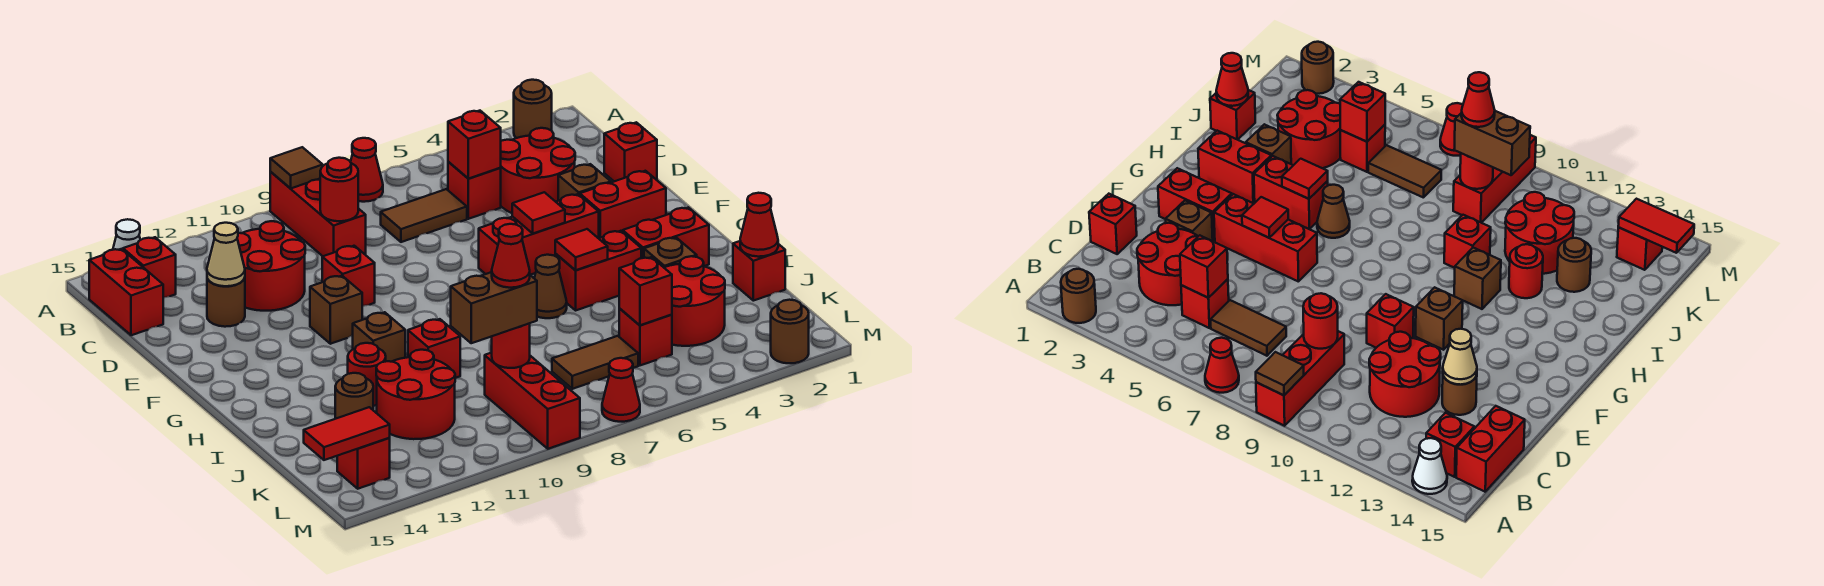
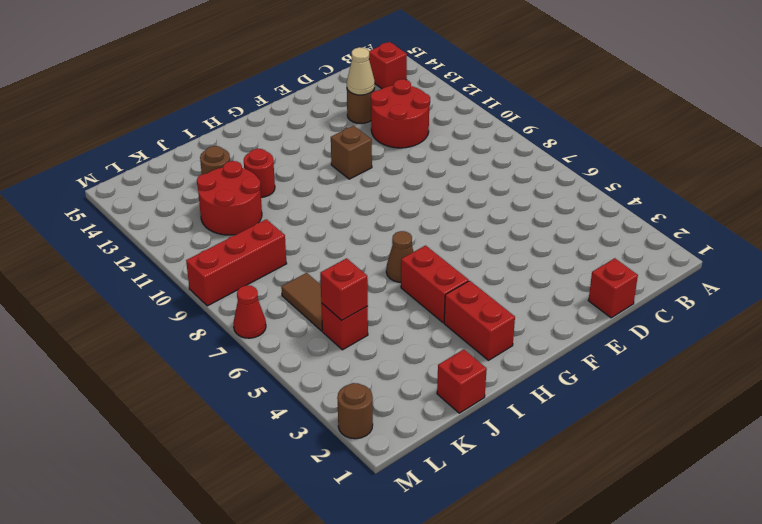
none -> brown round brick A2 level 1
none -> red cone A7 level 1
none -> red brick A9:C9 level 1
none -> white cone A14 level 1

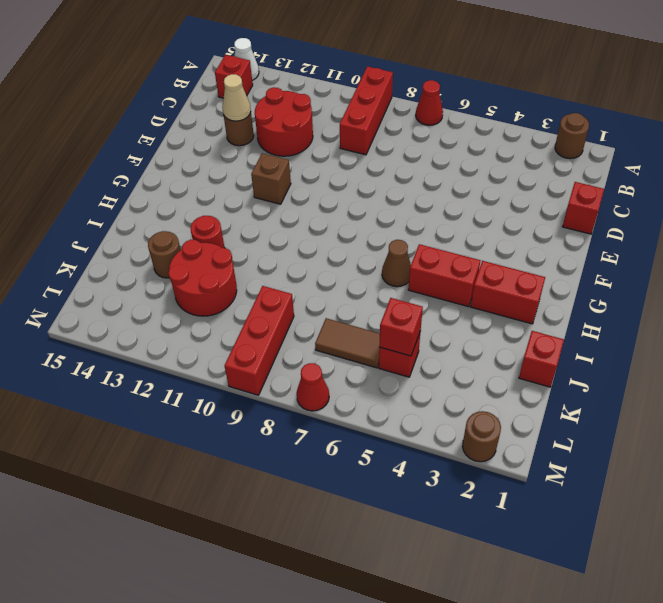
none -> red brick B15:C15 level 1
none -> red round brick C3:D4 level 1
none -> red brick C5 level 1
none -> brown tile C6:C7 level 1

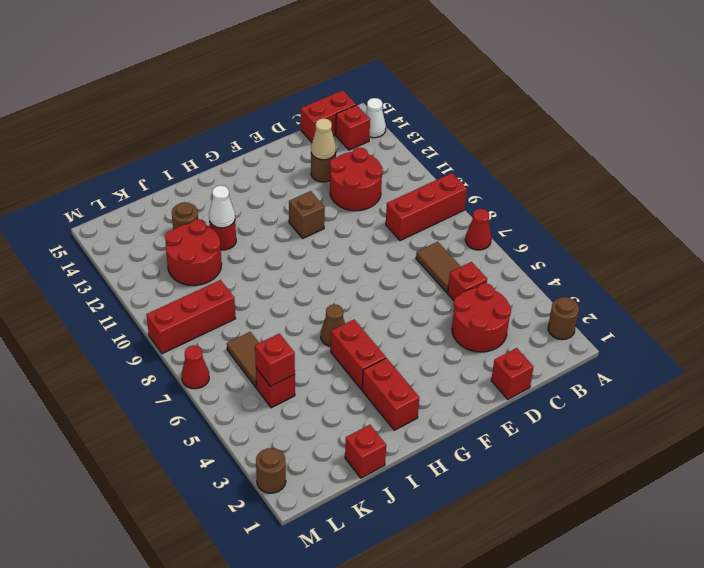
white cone I12 level 2 -> none
none -> brown brick E3 level 1
none -> red brick E10 level 1
none -> red brick F2:F3 level 1
none -> red brick F4:F6 level 1

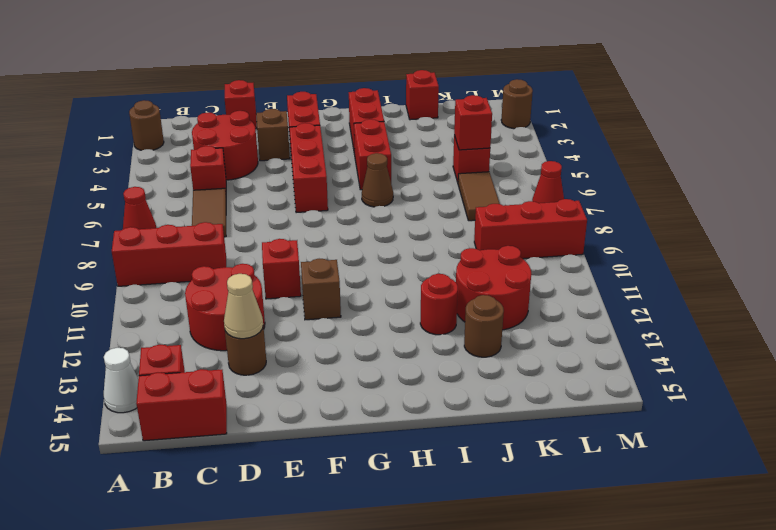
none -> brown brick H11 level 1
none -> brown brick I3 level 1
none -> red brick I10 level 1
none -> red round brick J3:K4 level 1

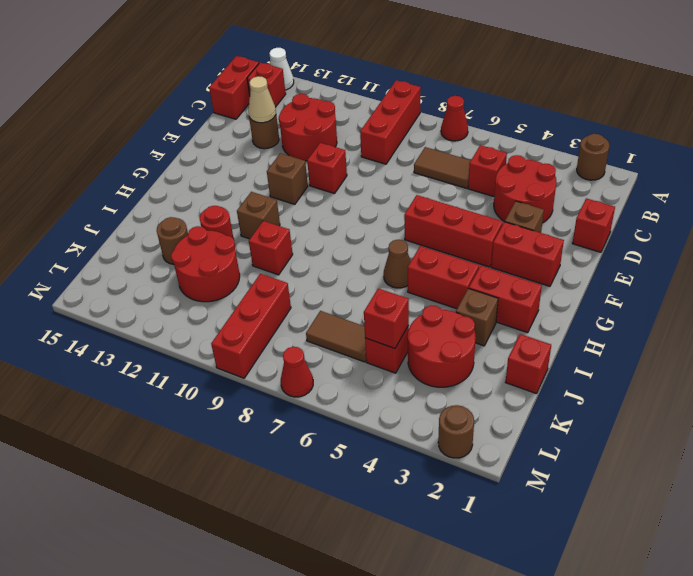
none -> red brick L14 level 1
none -> brown tile A9 level 2
none -> red brick C5 level 2
none -> red round brick C9 level 2

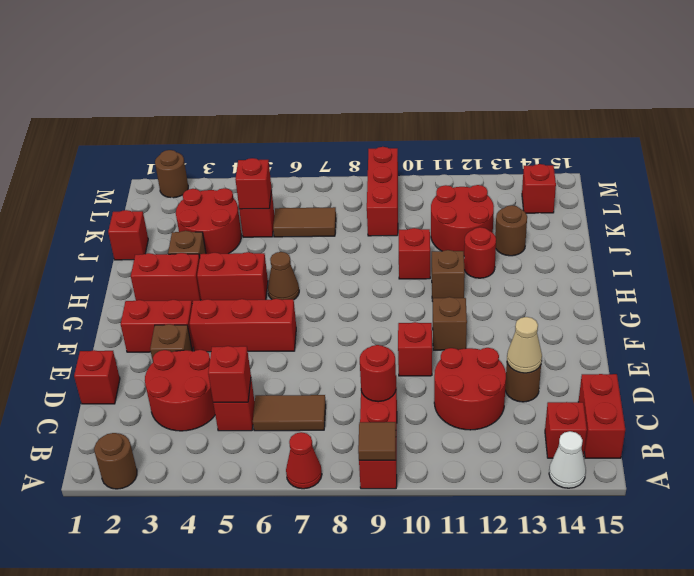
none -> red cone M7 level 1
none -> red tile F5 level 2
none -> red tile H5 level 2
none -> red cone J1 level 2

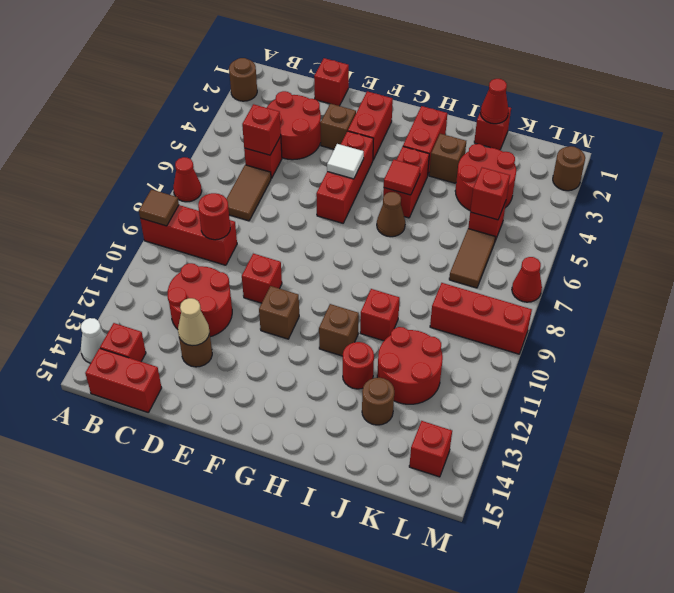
white tile F5 level 2 -> red tile F5 level 2
none -> red round brick K9 level 2
none -> red tile L14:L15 level 2
none -> brown brick K9:K10 level 3
none -> red cone K9 level 4

